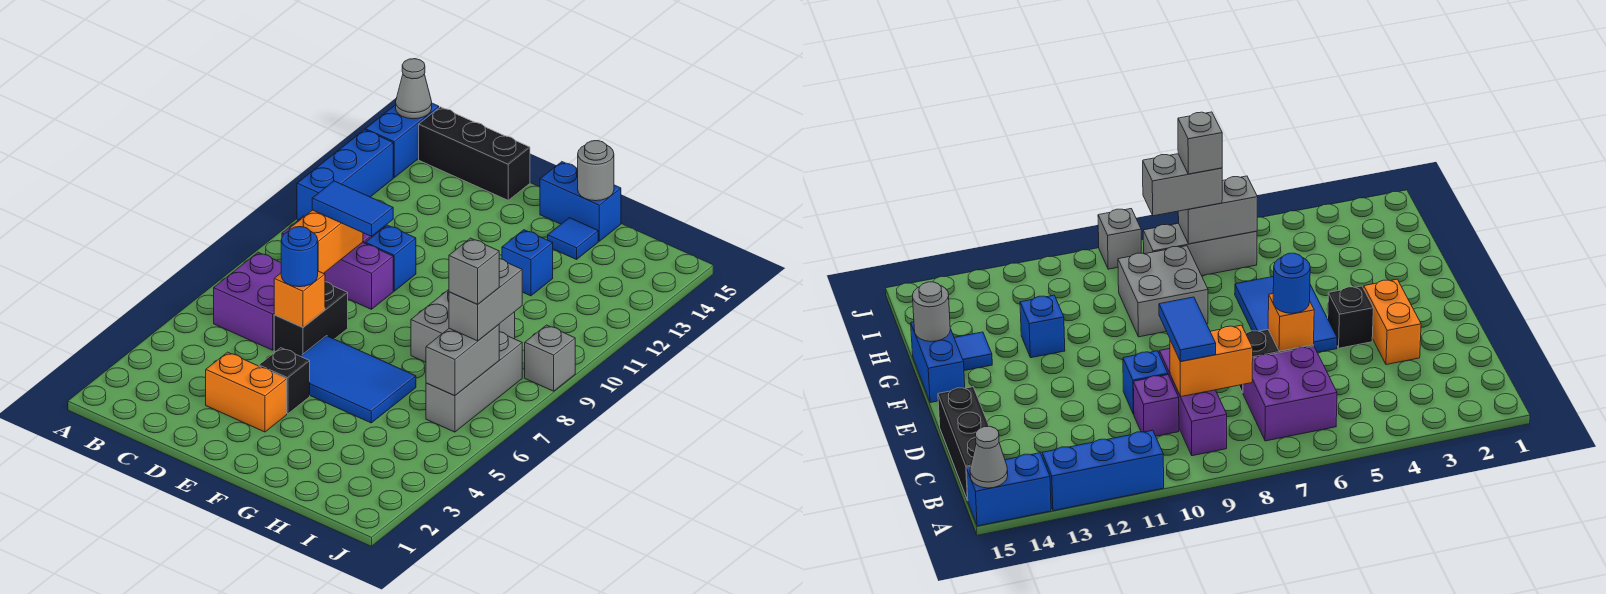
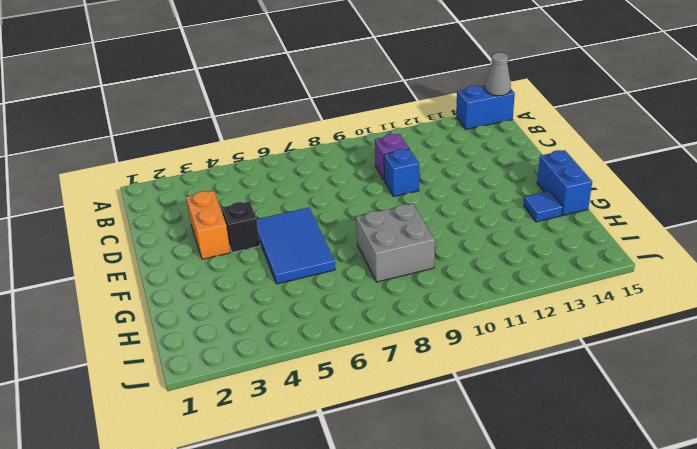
none -> blue brick A11:A13 level 1
none -> purple brick B6:C7 level 1
none -> purple brick B9:D9 level 1

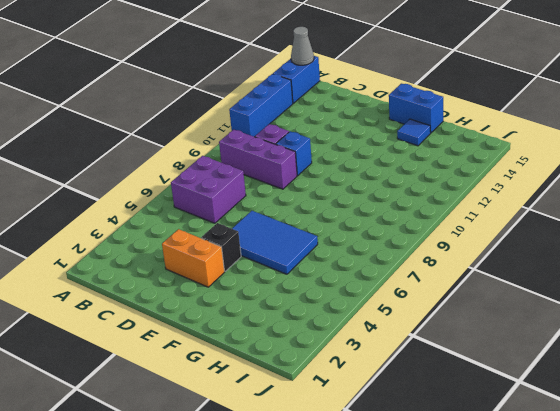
none -> black brick B15:D15 level 1
none -> black brick D6:D7 level 1
none -> grey brick G8:H9 level 1

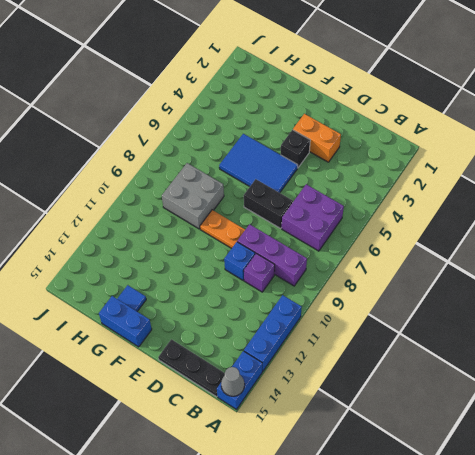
black plate B15:D15 level 1 -> black brick B15:D15 level 1
black brick D7:E7 level 1 -> black brick D6:D7 level 1
orange plate E9:F9 level 1 -> none
none -> blue brick G12 level 1
none -> grey brick I6:I8 level 1
none -> grey brick J9 level 1

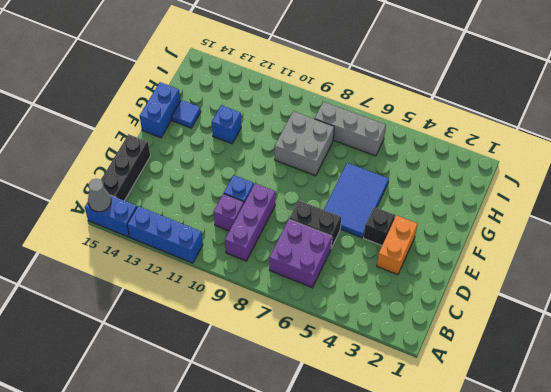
none -> grey brick J9 level 1
none -> orange brick C8:C9 level 2
none -> orange brick D6 level 2

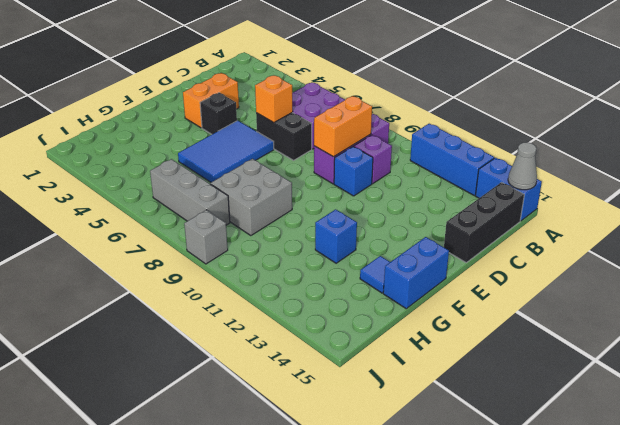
orange brick C9:D9 level 2 -> orange brick C8:C9 level 2
none -> grey round brick G15 level 2
none -> grey brick I6:I7 level 2
none -> blue tile C9:D9 level 3

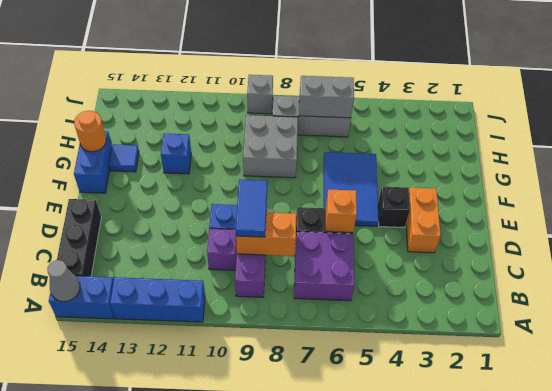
orange round brick G15 level 2 -> grey round brick G15 level 2
none -> blue round brick D6 level 3
none -> grey brick I7:I8 level 3
none -> grey brick I7 level 4

